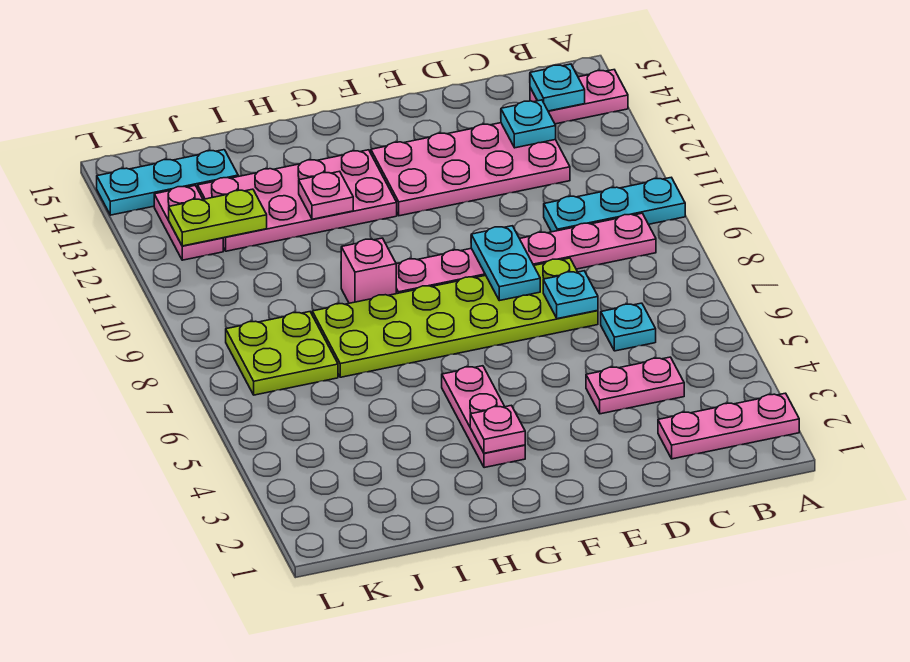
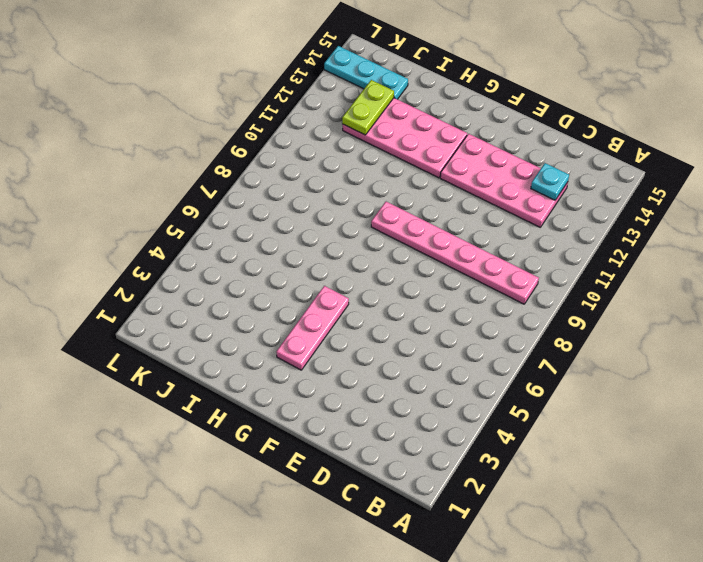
lime plate J12:J13 level 2 -> lime plate J12:K12 level 2
none -> pink plate A2:C2 level 1
none -> cyan plate A10:C10 level 1
none -> pink plate A14:B14 level 1

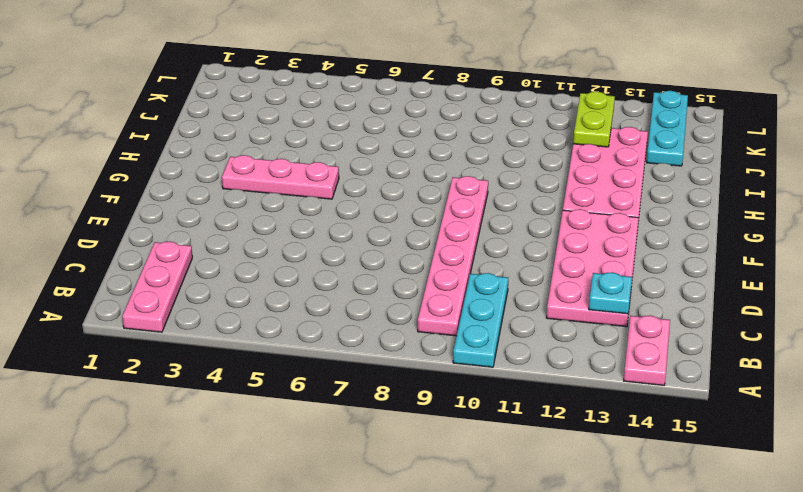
none -> pink plate C4:D4 level 1
none -> cyan plate C6 level 1
none -> lime plate D7:I8 level 1

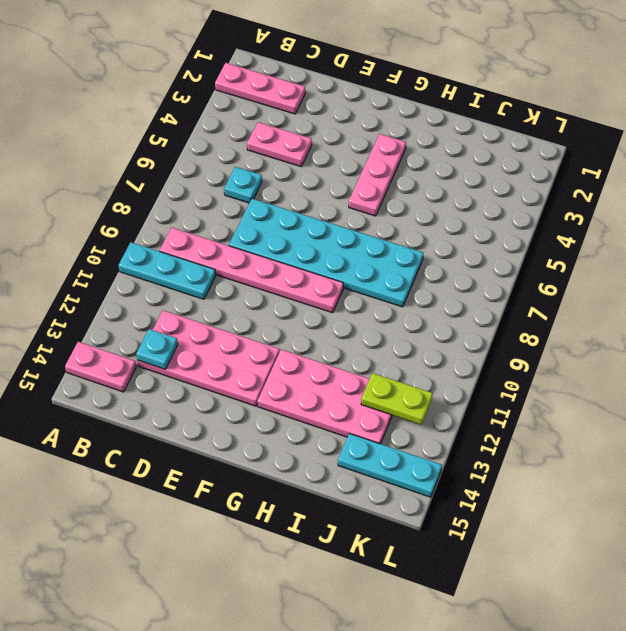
cyan plate D7:I8 level 1 -> lime plate D7:I8 level 1
none -> pink brick H9 level 1
none -> lime plate J7:K8 level 1
none -> pink plate K12:K13 level 1

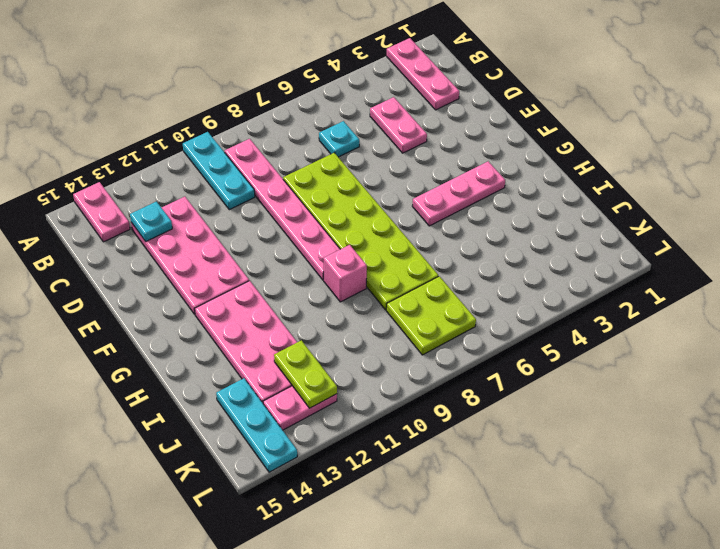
none -> cyan plate B14 level 2
none -> cyan plate D7 level 2
none -> cyan plate E8:E9 level 2

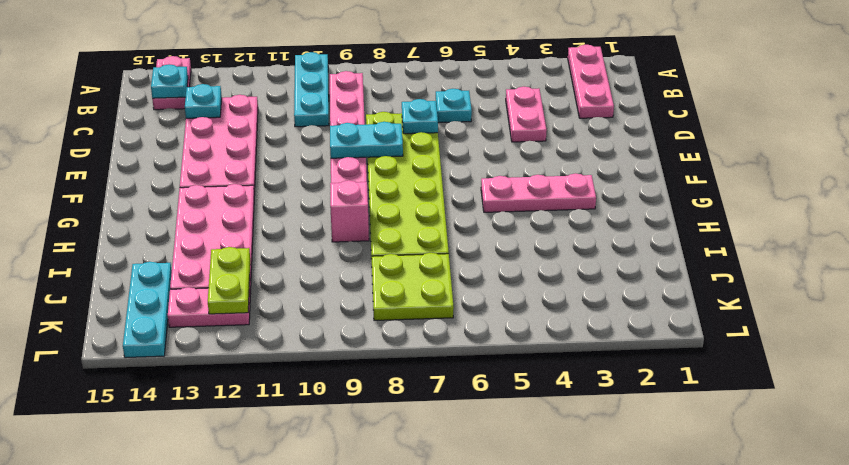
none -> pink plate G3 level 2
none -> pink plate H12 level 2

